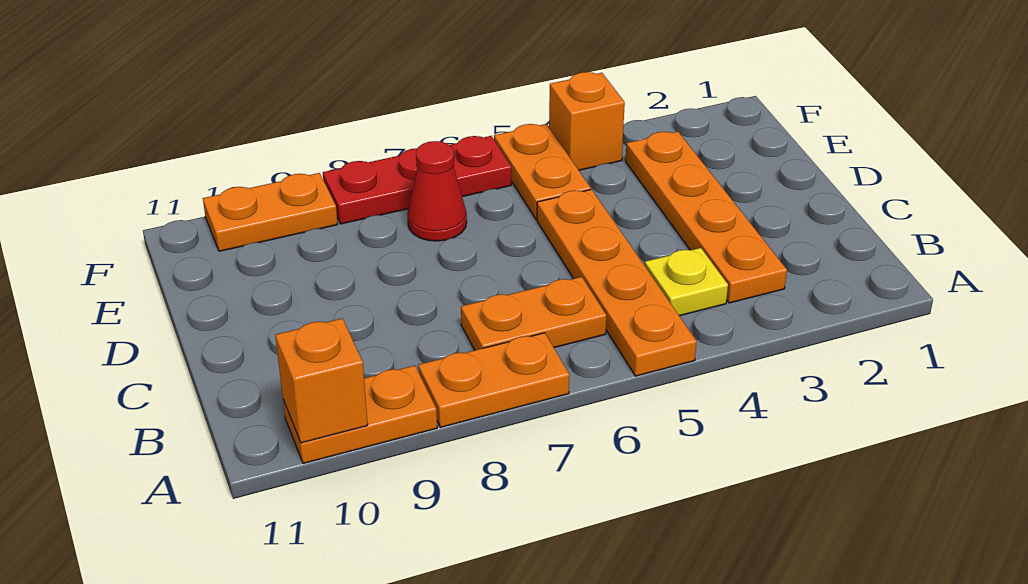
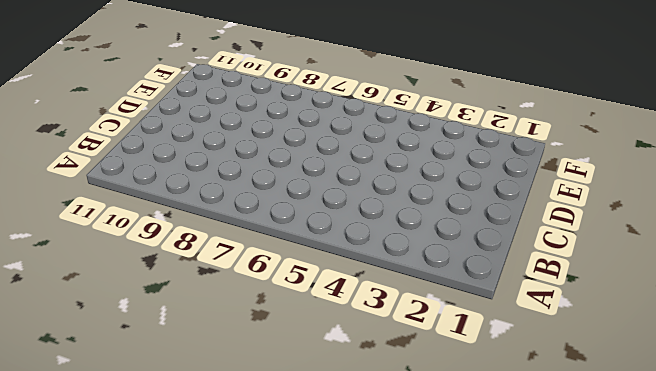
none -> orange plate A5:D5 level 1
none -> orange plate A7:A8 level 1
none -> orange plate A9:A10 level 1

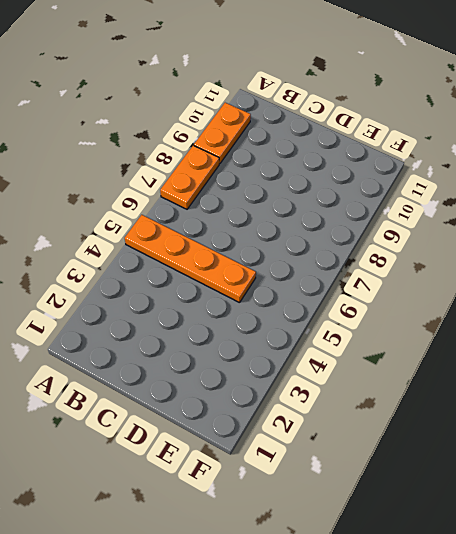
none -> orange plate B3:E3 level 1
none -> yellow plate B4 level 1
none -> orange plate B6:B7 level 1

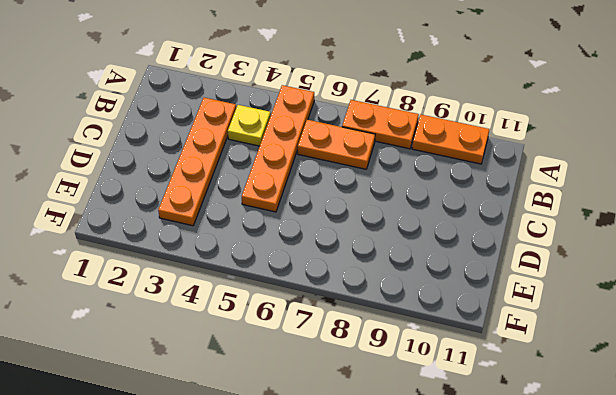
none -> orange plate E5:F5 level 1
none -> red cone E7 level 1
none -> orange brick F4 level 1

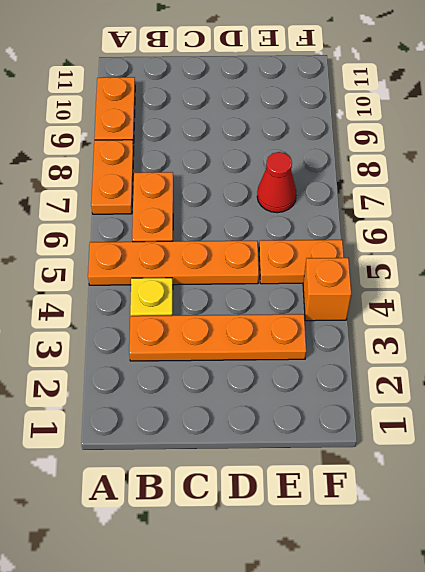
none -> red plate F6:F8 level 1
none -> orange plate F9:F10 level 1
none -> orange brick A10 level 2

